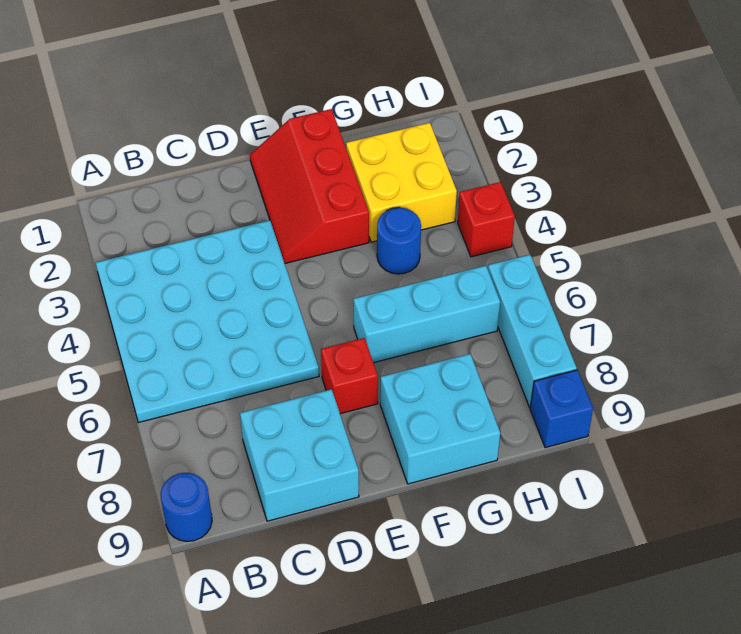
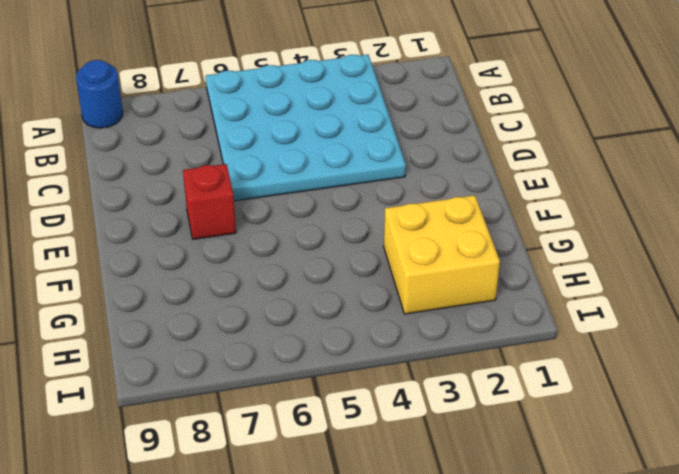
none -> cyan brick C8:D9 level 1
none -> red slope E1:F3 level 1 top F
none -> cyan brick F6:H6 level 1

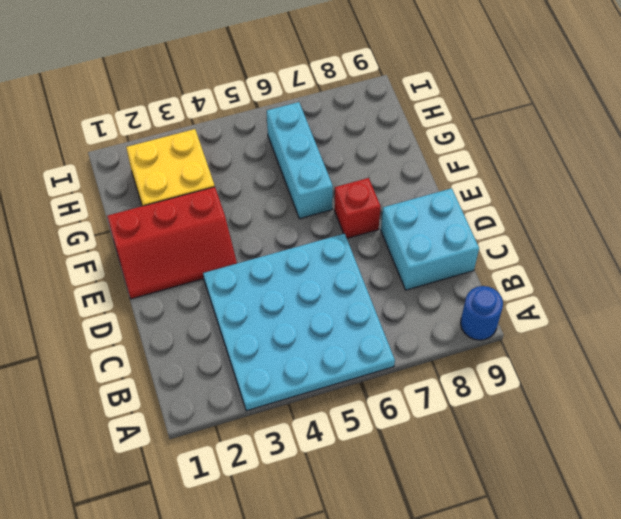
none -> cyan brick F8:G9 level 1
none -> blue round brick G4 level 1
none -> red brick I4 level 1

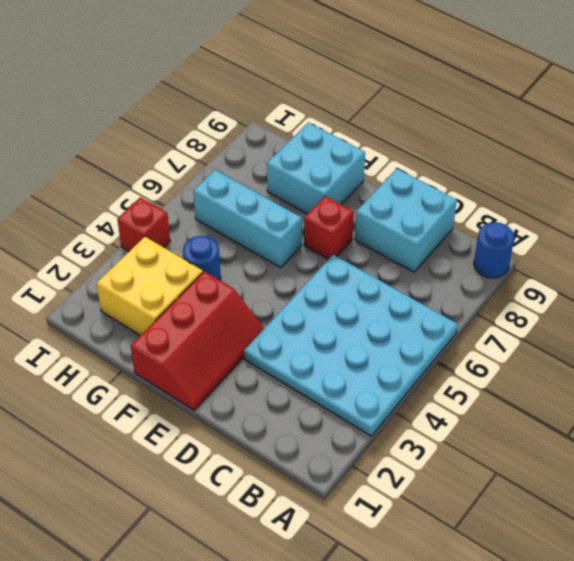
none -> cyan brick I6:I8 level 1
none -> blue brick I9 level 1

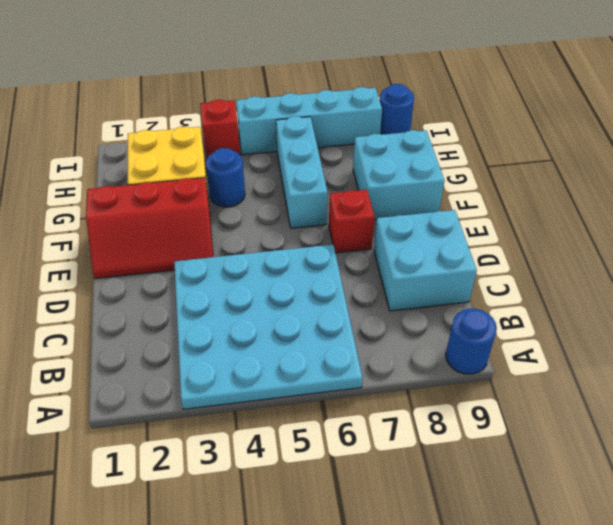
cyan brick I5:I8 level 1 -> cyan brick I6:I8 level 1
blue round brick I9 level 1 -> blue brick I9 level 1

